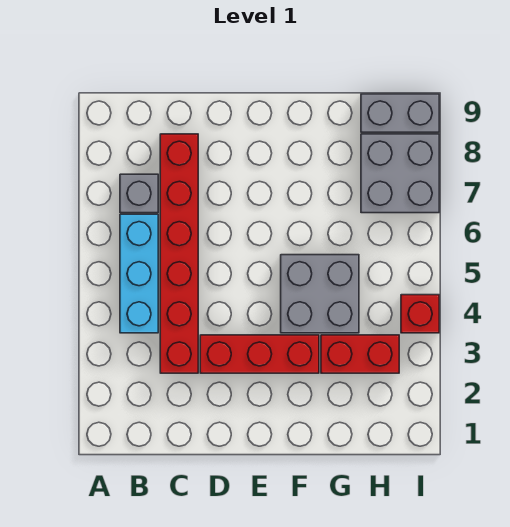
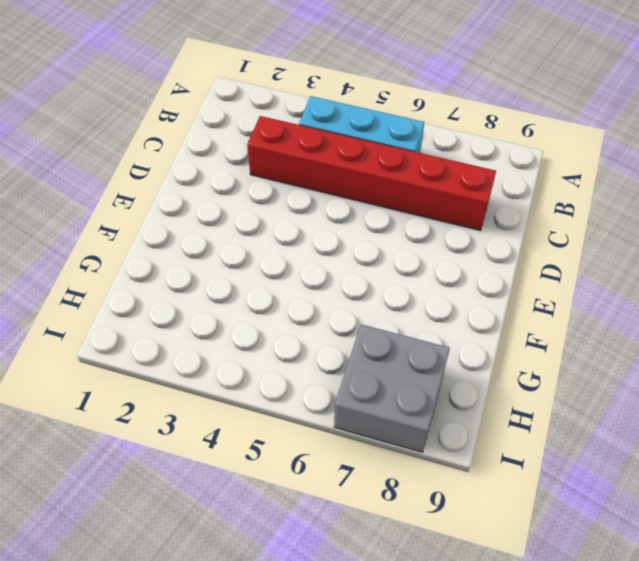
none -> grey brick B7 level 1
none -> red brick D3:F3 level 1

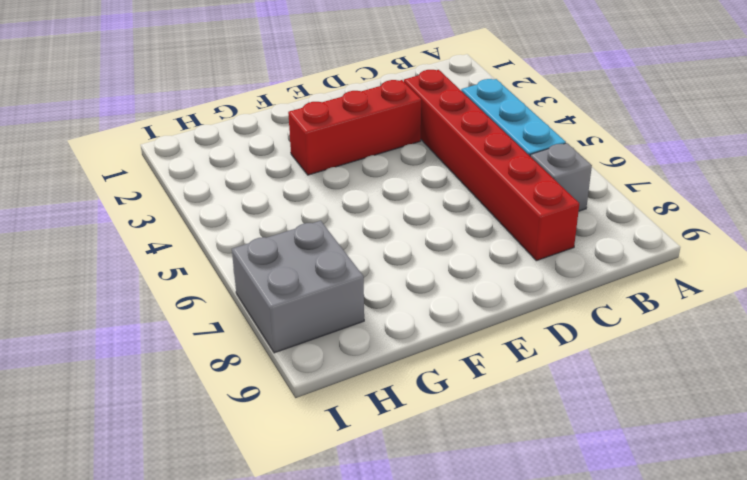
none -> grey brick F4:G5 level 1
none -> red brick G3:H3 level 1

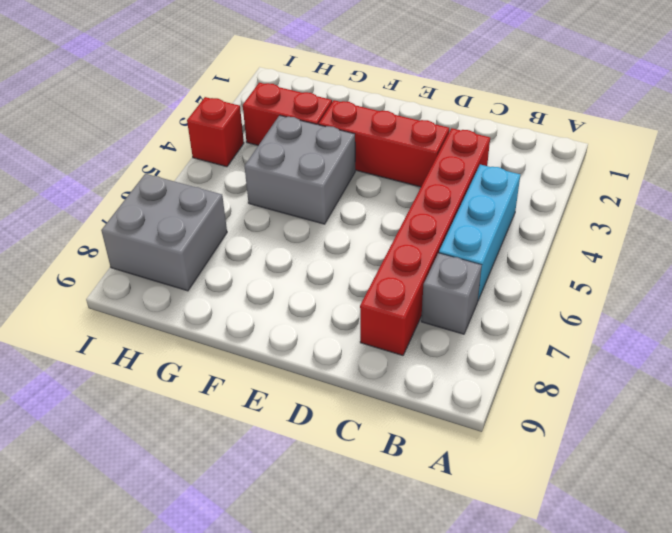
none -> grey brick H9:I9 level 1

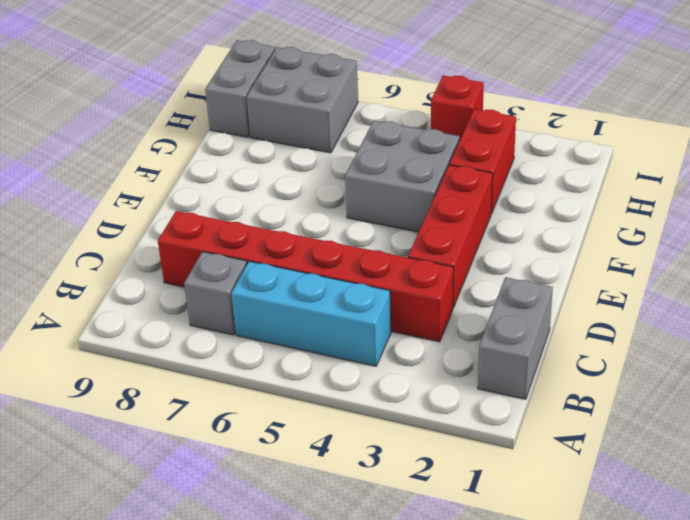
grey brick B1:C1 level 1 -> none

